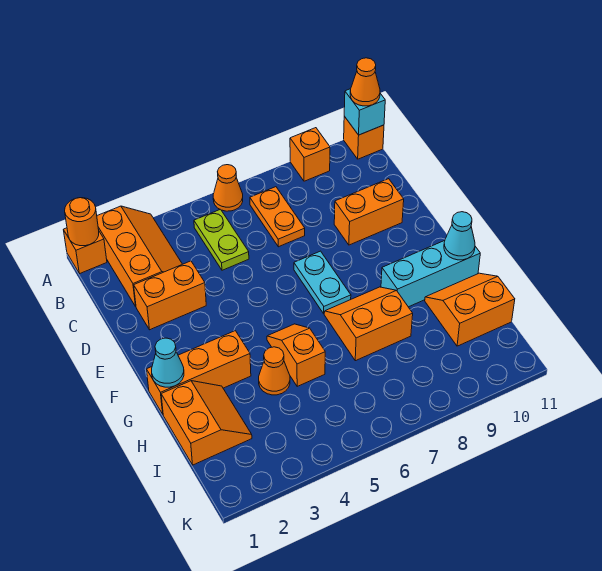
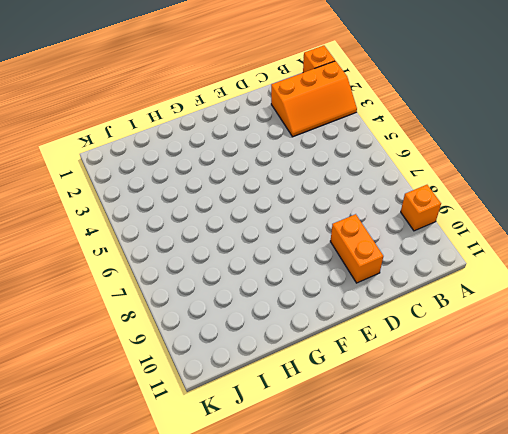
none -> orange cone A6 level 1
none -> orange brick A11 level 1
none -> lime plate B5:C5 level 1

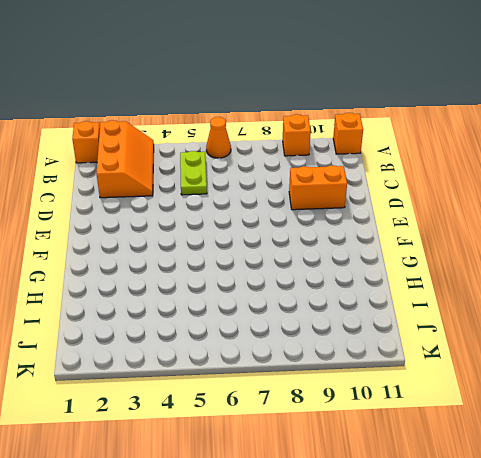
none -> orange plate B7:C7 level 1
none -> orange brick D2:D3 level 1
none -> cyan plate E7:F7 level 1

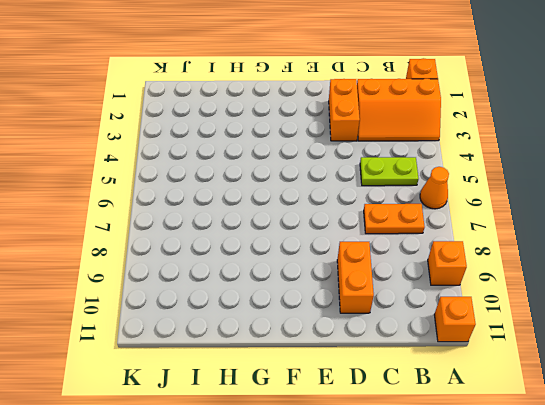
none -> cyan plate E7:F7 level 1
none -> orange brick G1:G3 level 1
none -> orange slope G5:H5 level 1 top H

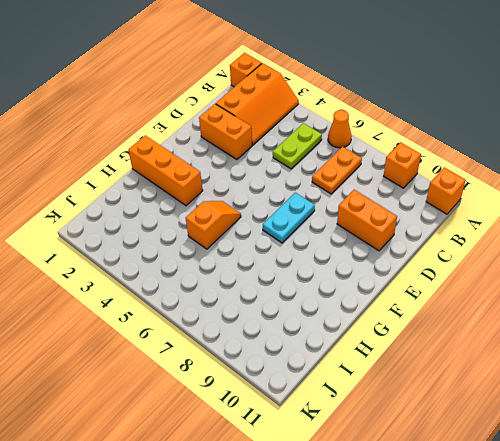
none -> orange slope G7:H8 level 1 top H
none -> cyan brick G9:G11 level 1
none -> orange slope H1:I2 level 1 top 1

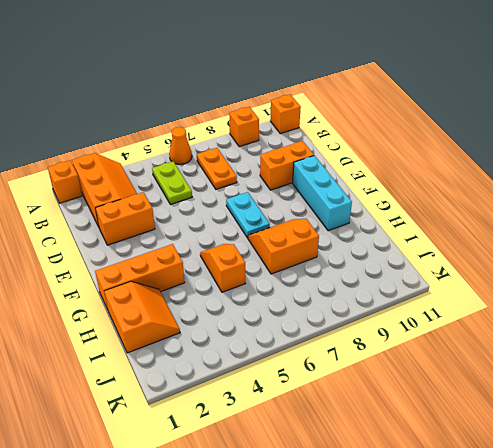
cyan brick E10:G10 level 1 -> cyan brick G9:G11 level 1
none -> orange cone H4 level 1
none -> orange slope H10:I11 level 1 top I
none -> orange round brick A1 level 2

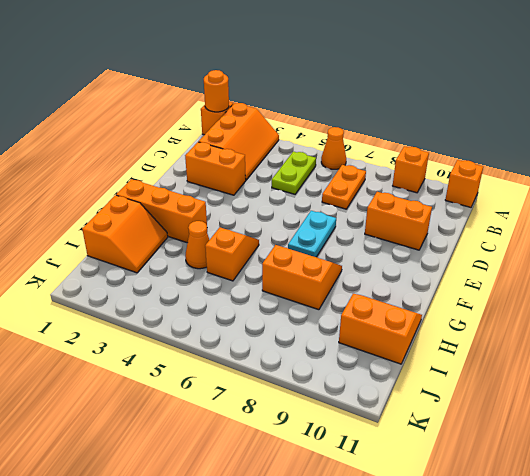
none -> cyan brick G9:G11 level 1
none -> cyan brick A11 level 2
none -> cyan cone G1 level 2

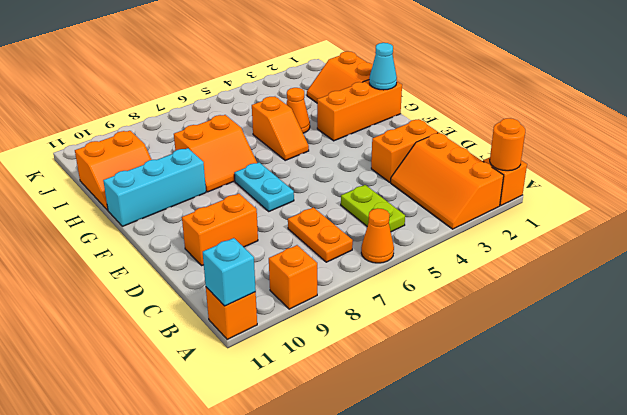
none -> cyan cone G11 level 2
none -> orange cone A11 level 3

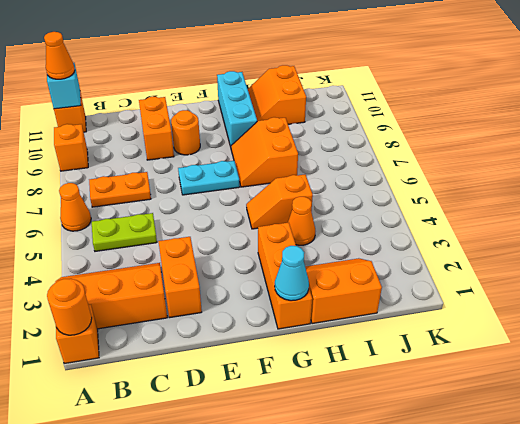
orange round brick E9 level 1 -> none
none -> cyan cone G11 level 2

